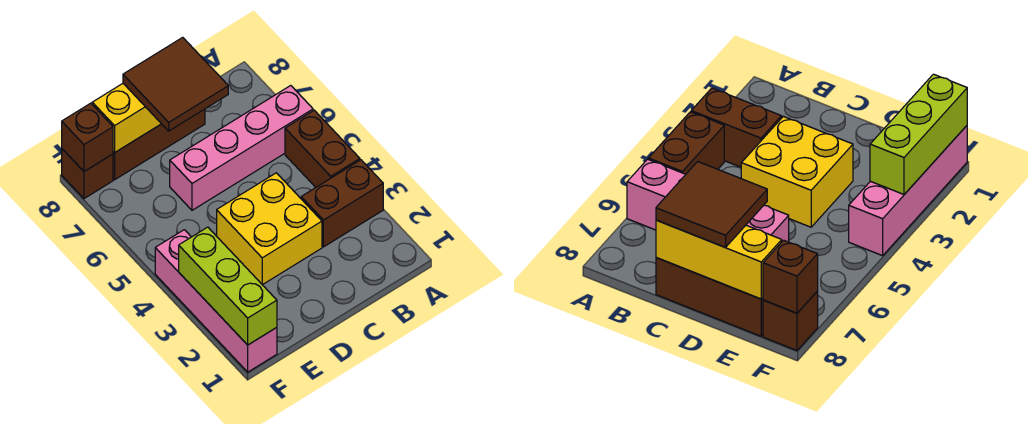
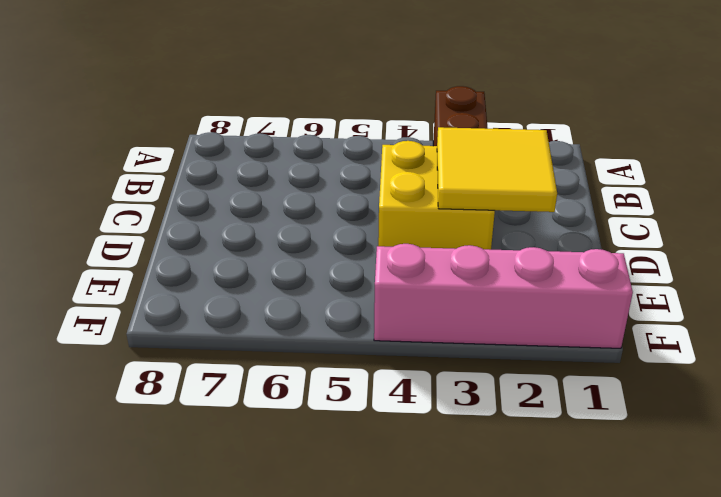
yellow tile C2:D3 level 2 -> none
none -> brown brick A4:A5 level 1
none -> pink brick A6:D6 level 1

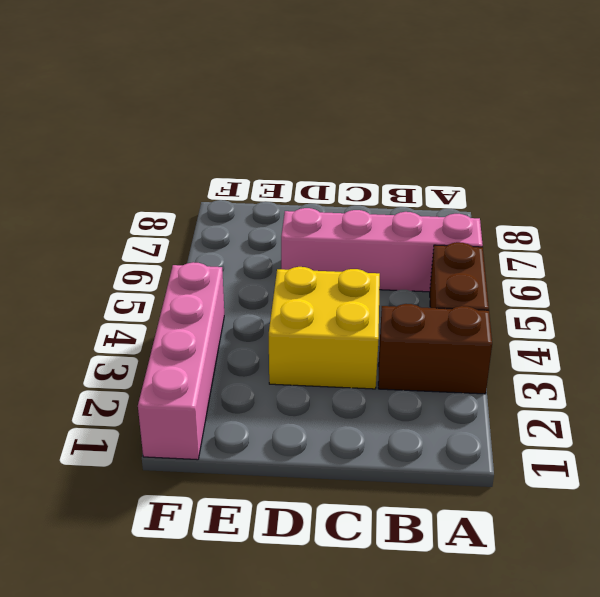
none -> brown brick C8:E8 level 1
none -> brown brick F8 level 1

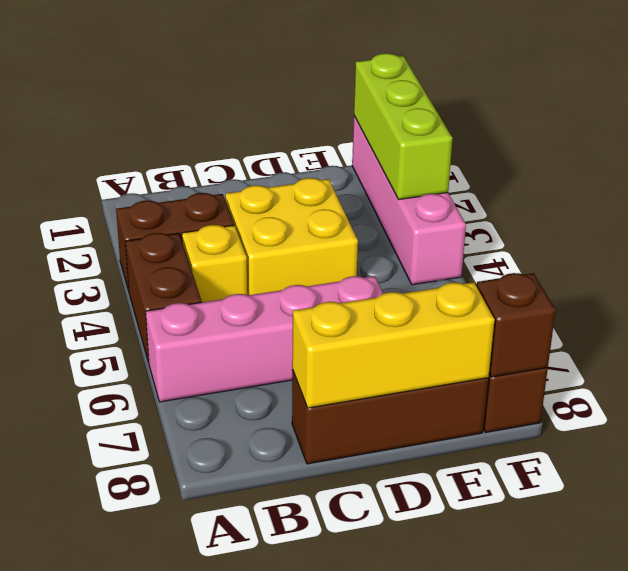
yellow brick B4 level 1 -> none
none -> brown tile C7:D8 level 3

